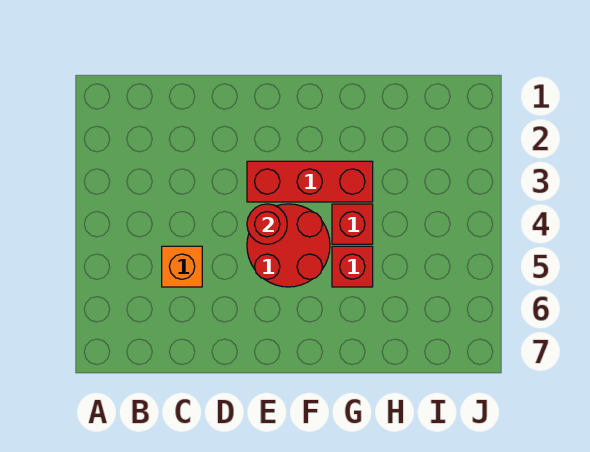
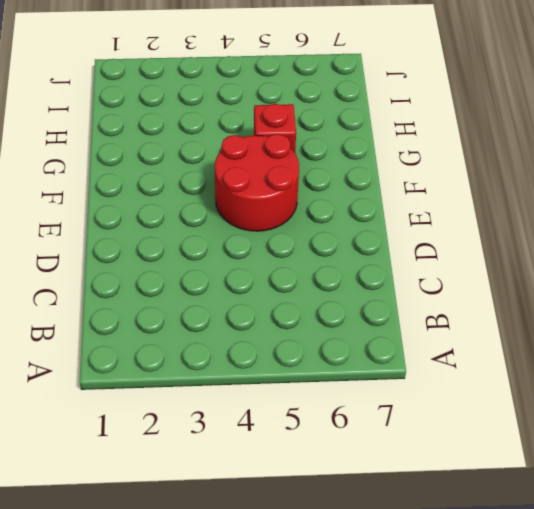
none -> orange brick C5 level 1
none -> red brick E3:G3 level 1

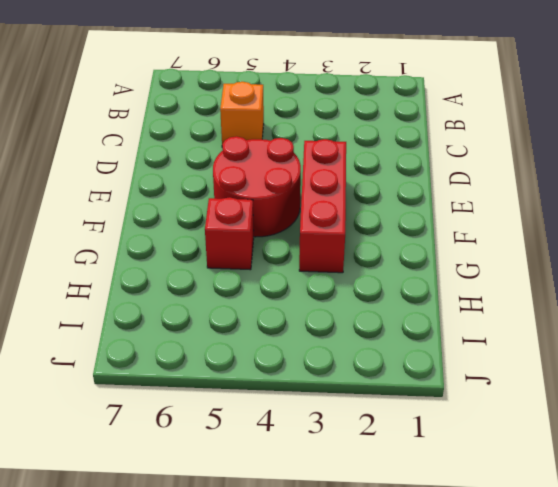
none -> red brick G4 level 1
none -> red round brick E4 level 2

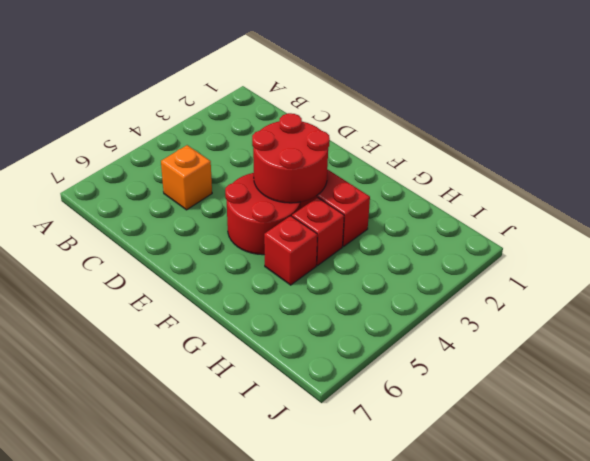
red round brick E3:F4 level 2 -> red round brick E4 level 2

